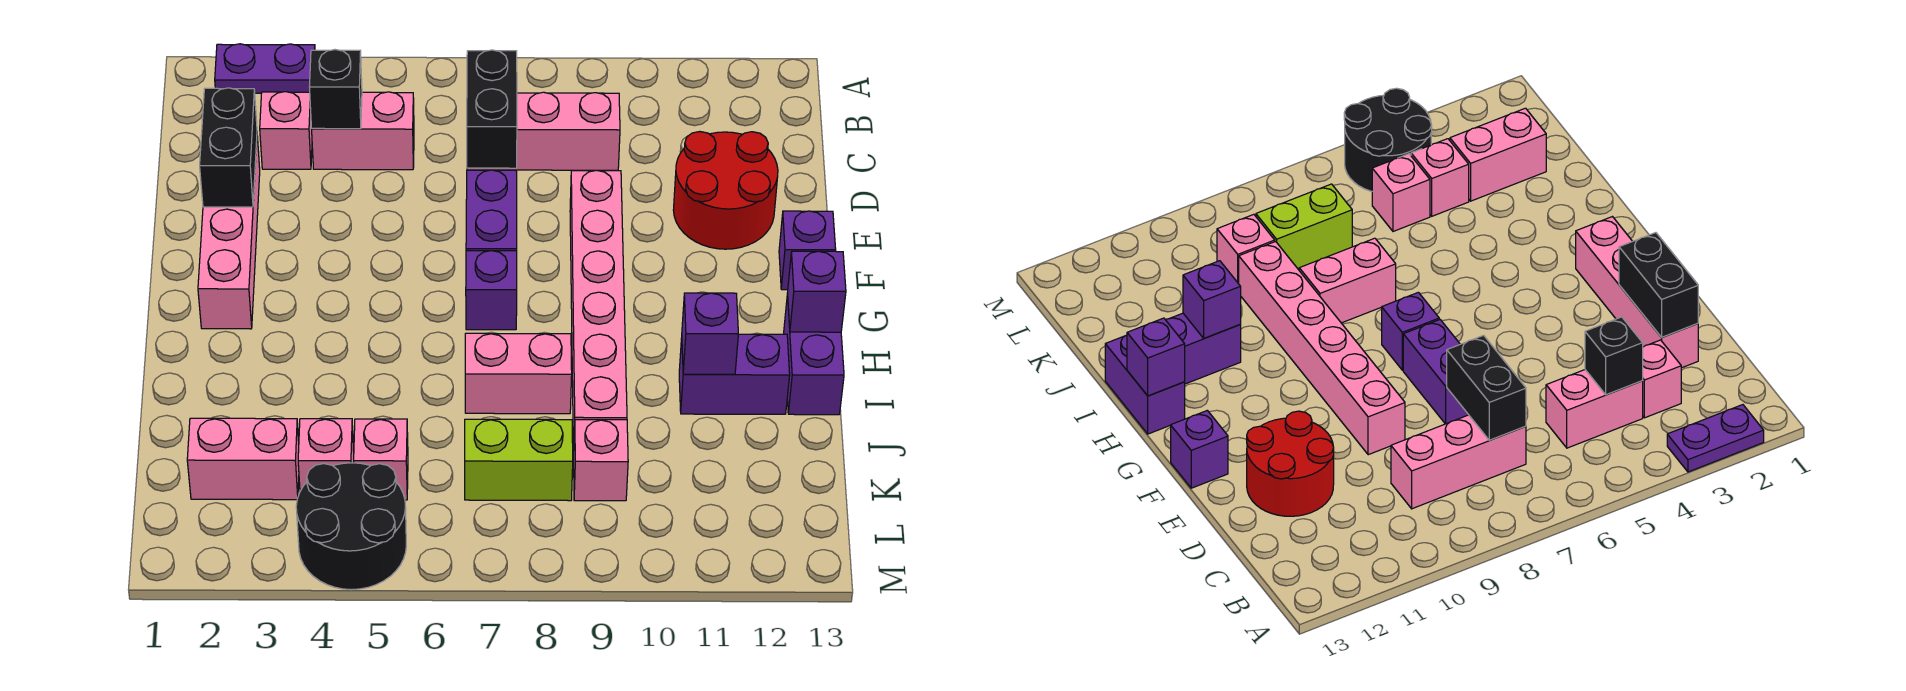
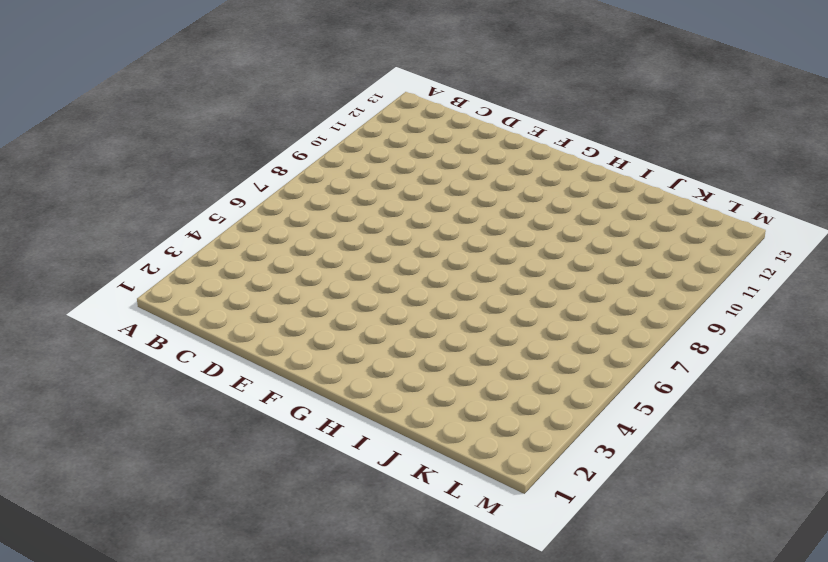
none -> purple plate A2:A3 level 1
none -> pink brick C3 level 1
none -> pink brick C4:C5 level 1

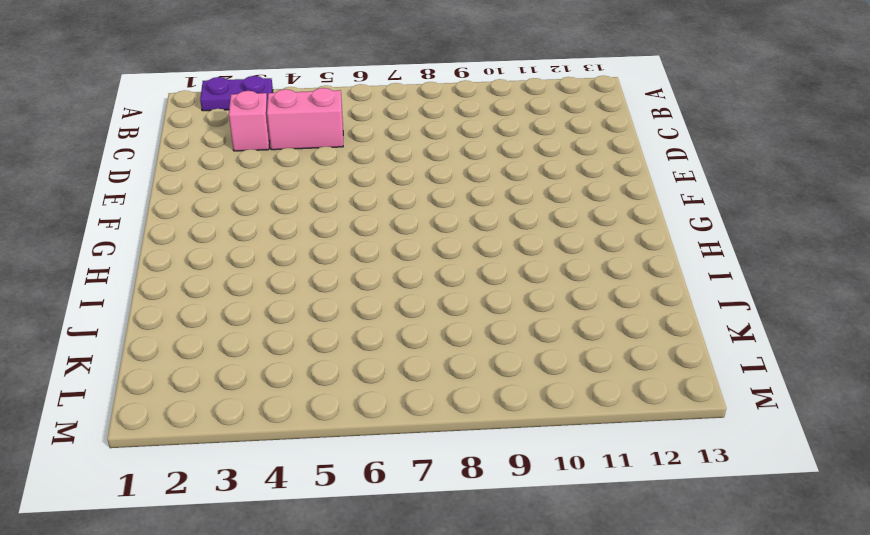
none -> pink brick C7:C9 level 1
none -> pink brick D2:G2 level 1
none -> red round brick D11:E12 level 1

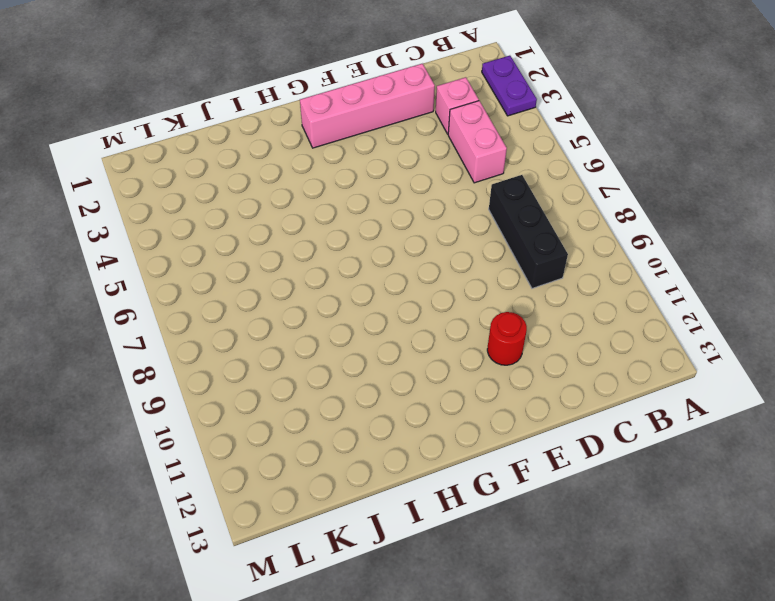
black brick C7:C9 level 1 -> pink brick C7:C9 level 1
red round brick E11 level 1 -> red round brick D11:E12 level 1
none -> purple brick E7:F7 level 1
none -> pink brick E9:J9 level 1
none -> purple brick F13 level 1

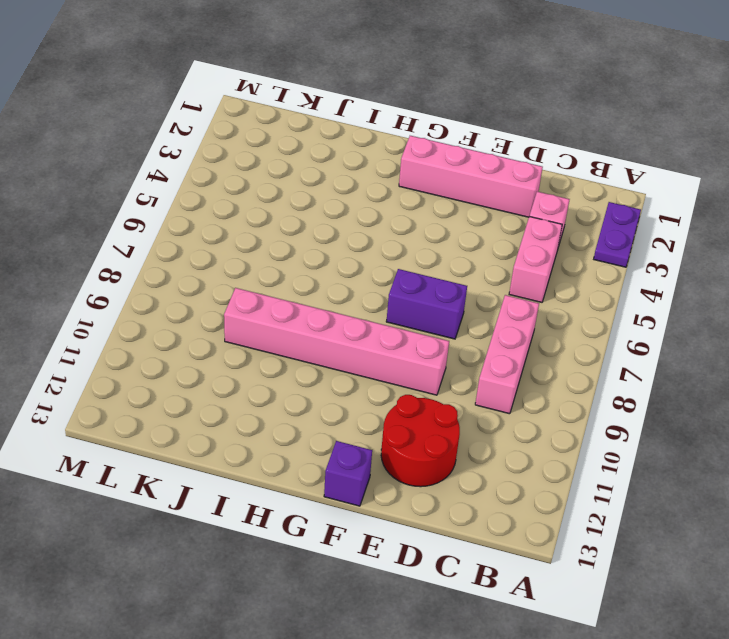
none -> purple brick G7 level 1
none -> purple brick H13:I13 level 1
none -> pink brick I7:I8 level 1

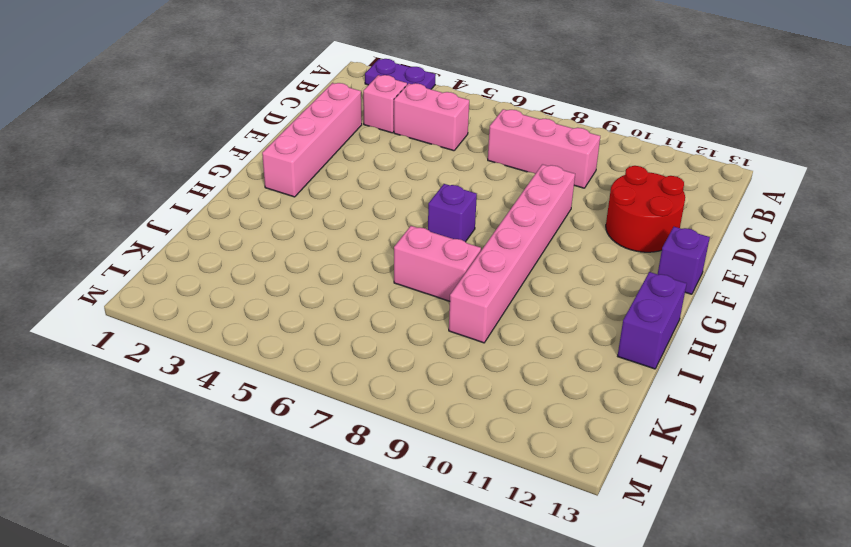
none -> purple brick E7:F7 level 1
none -> purple brick I11:I12 level 1
none -> pink brick K2:K3 level 1

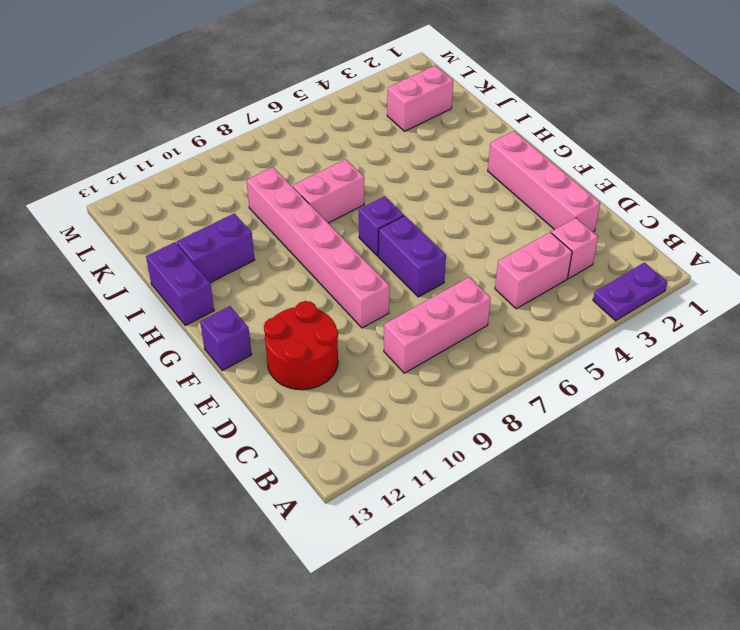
none -> pink brick K4 level 1
none -> pink brick K5 level 1
none -> lime brick K7:K8 level 1

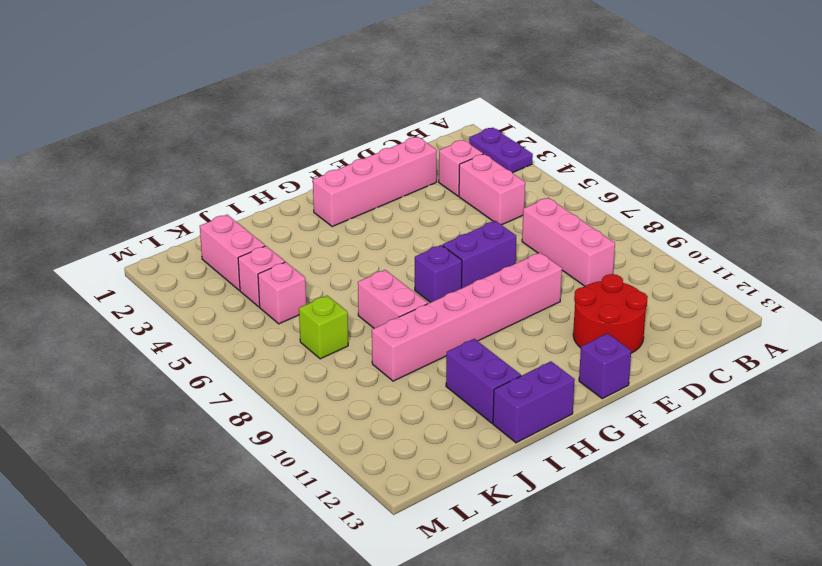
lime brick K7 level 1 -> lime brick K7:K8 level 1
none -> pink brick K9 level 1
none -> black round brick L4:M5 level 1
none -> black brick C4 level 2

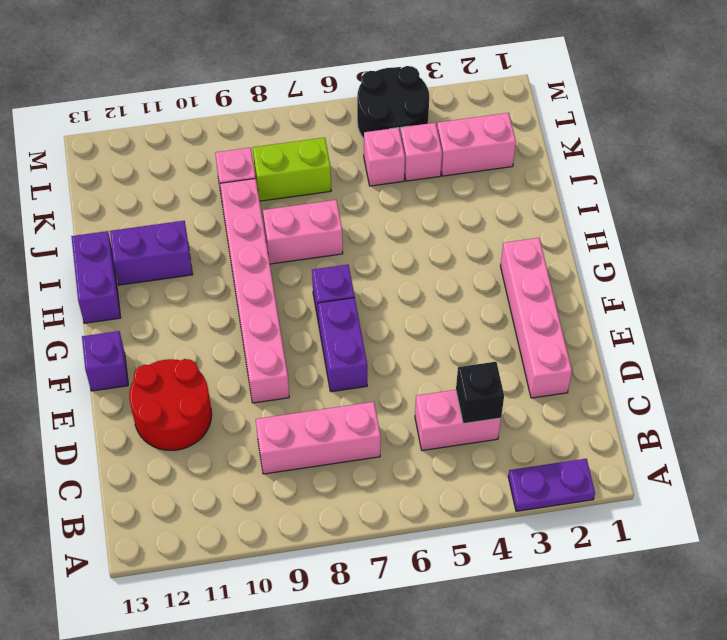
none -> pink brick C3 level 1
none -> black brick C7:D7 level 2
none -> black brick D2:E2 level 2

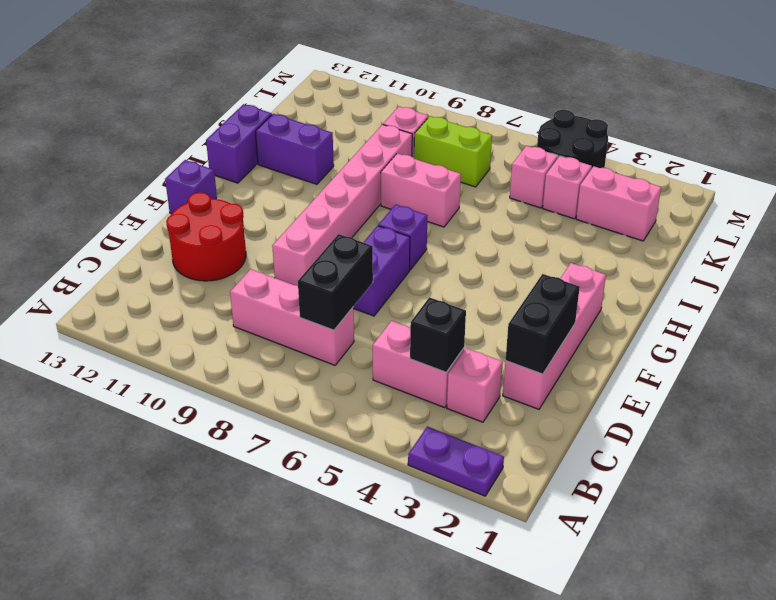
none -> purple brick H13 level 2
none -> purple brick I11 level 2

